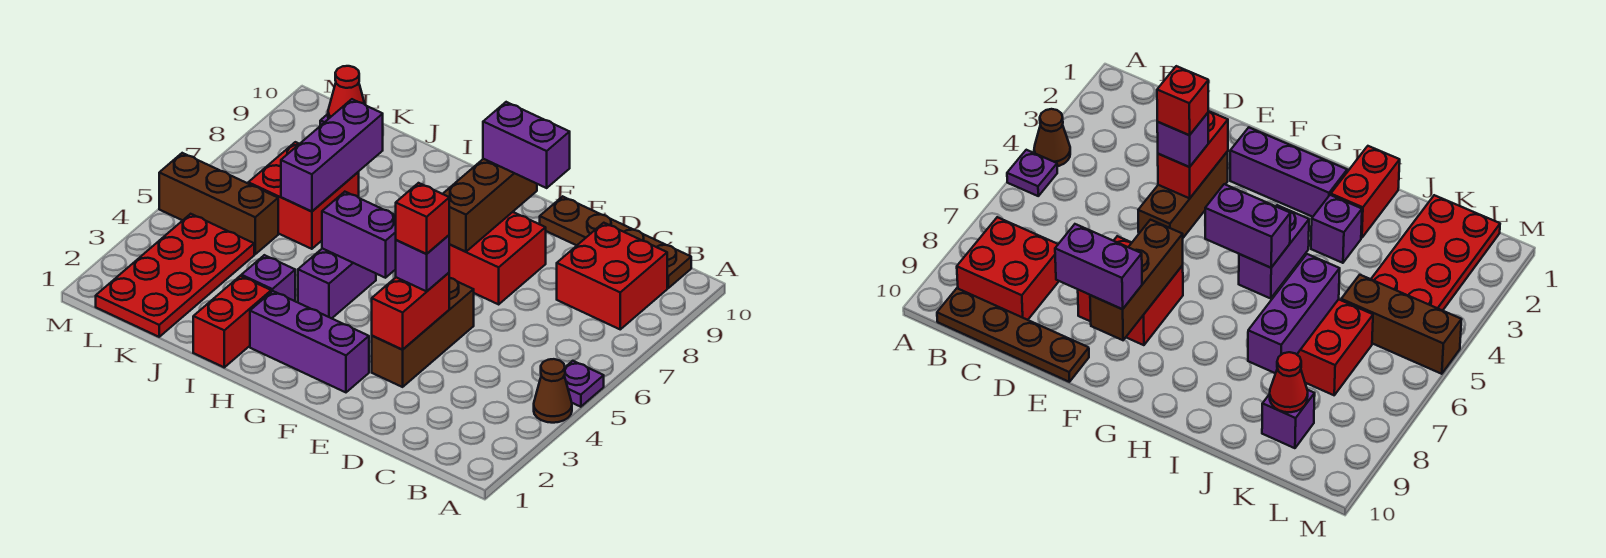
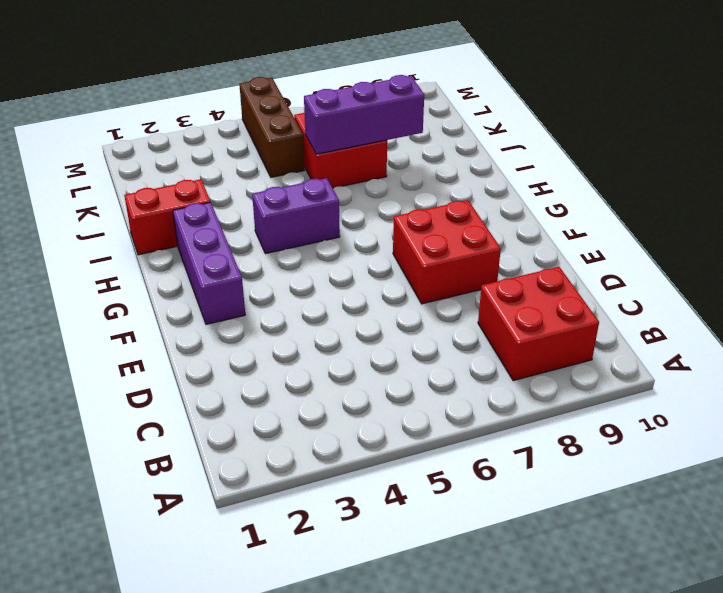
none -> brown cone A4 level 1
none -> purple plate A5 level 1
none -> brown plate B10:E10 level 1

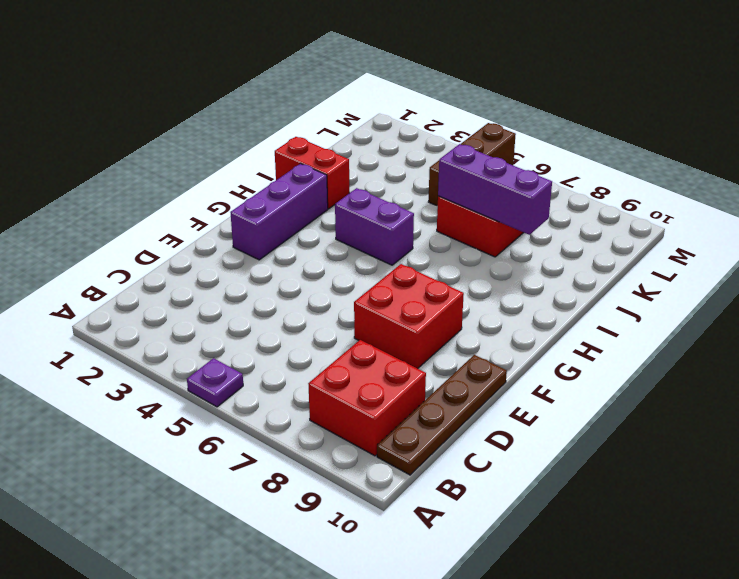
none -> brown cone A4 level 1
none -> brown brick E3:E5 level 1
none -> purple brick I3 level 1

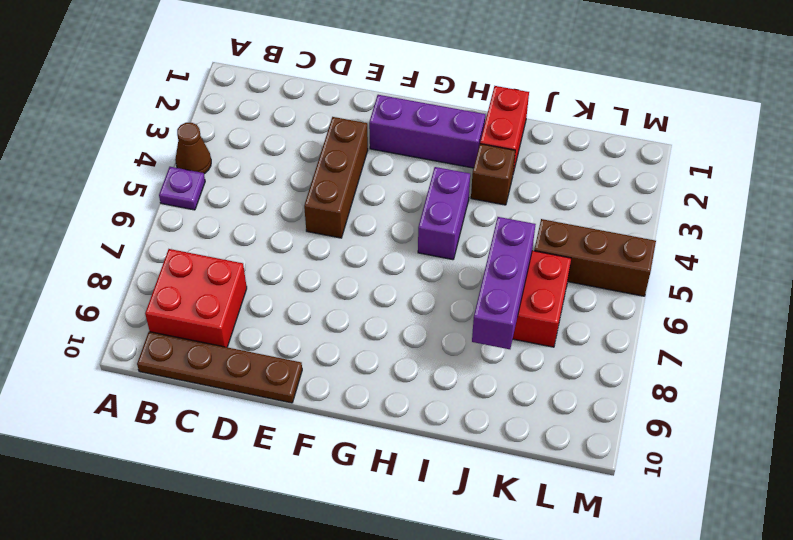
brown brick I3 level 1 -> purple brick I3 level 1
none -> red brick E7:F8 level 1
none -> red plate K1:L4 level 1
none -> purple brick K9 level 1

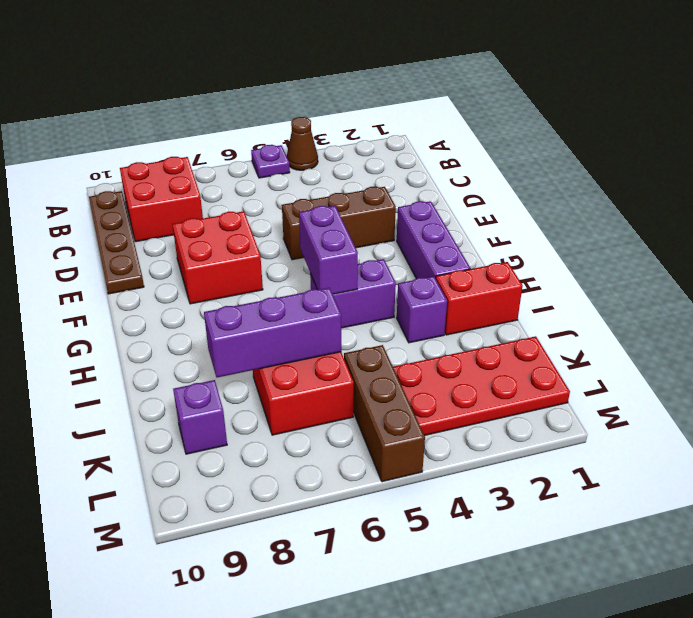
none -> red brick E3:E4 level 2
none -> brown brick F7:F9 level 2
none -> red cone K9 level 2

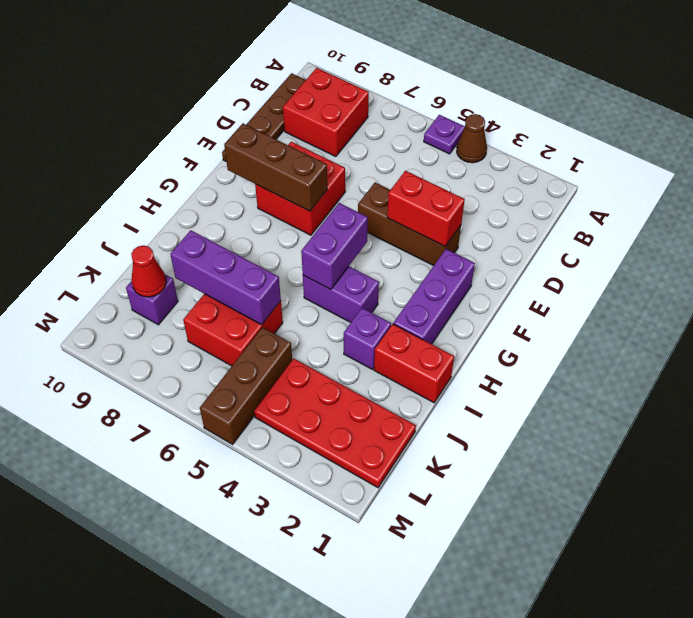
none -> purple brick E4 level 3
none -> purple brick E9:F9 level 3
none -> red brick E4 level 4

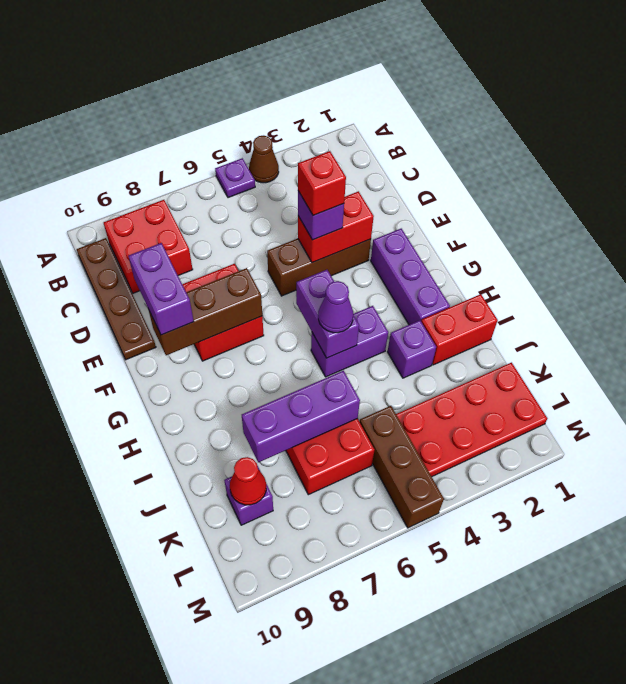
purple cone H5 level 3 -> none

